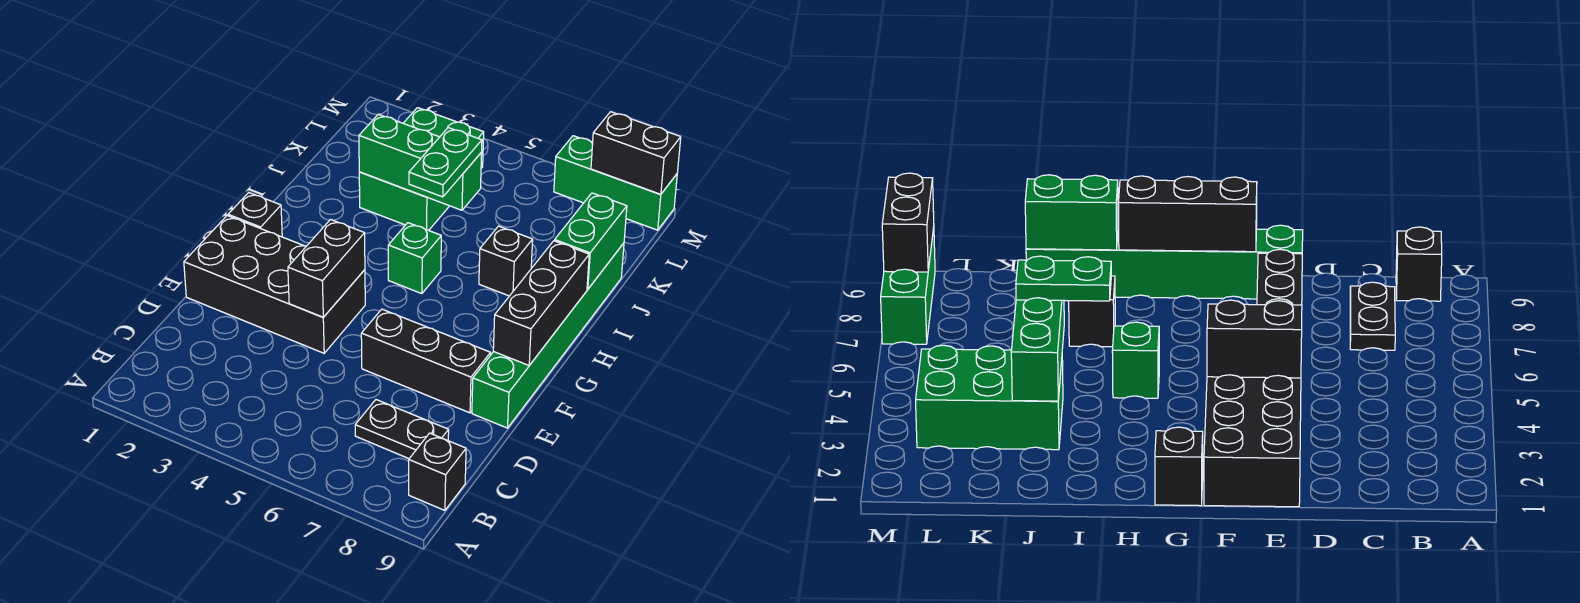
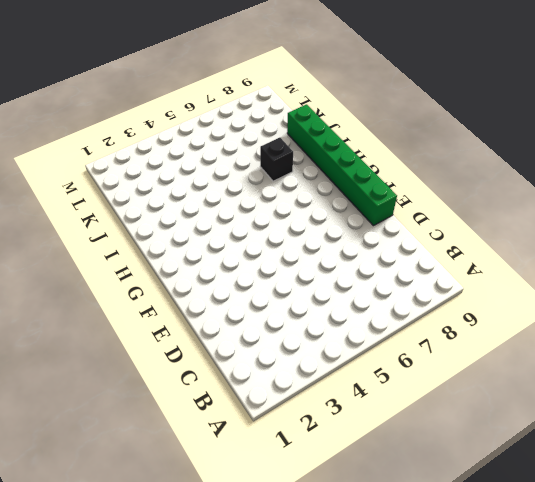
none -> black brick B9 level 1
none -> black plate C7:C8 level 1
none -> black brick E1:F4 level 1

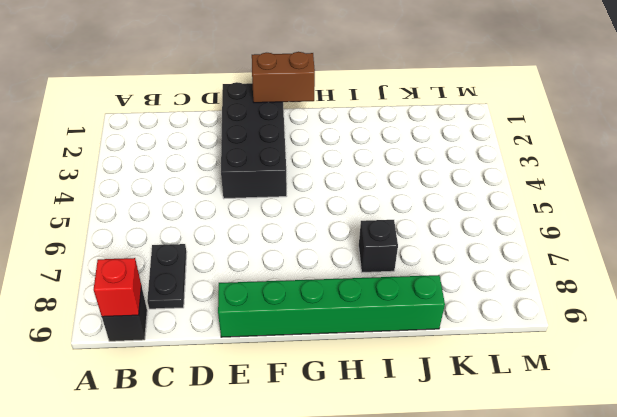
red brick B9 level 2 -> none
brown brick F1:G1 level 2 -> none
none -> black brick E6:E8 level 1
none -> black brick G1 level 1
none -> green brick H5 level 1

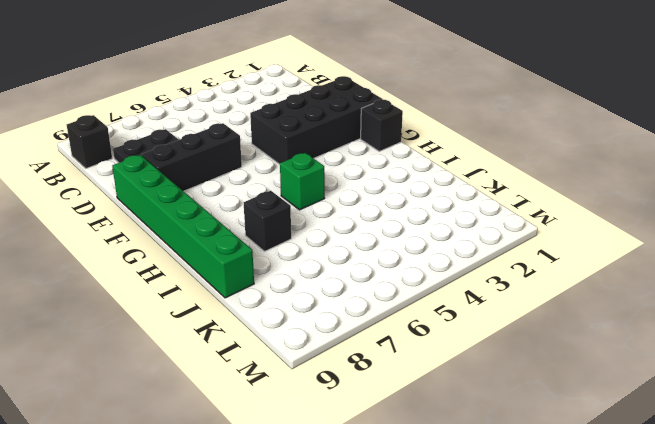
none -> green brick J3:L4 level 1
none -> green brick M7:M9 level 1
none -> black brick E4:F4 level 2

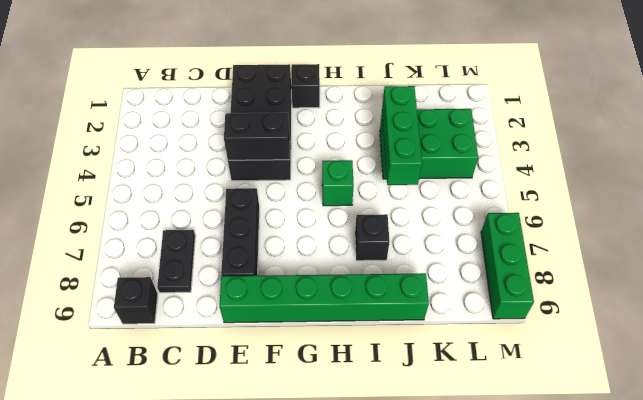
none -> black brick F9:H9 level 2
none -> green brick I9:J9 level 2
none -> black brick M8:M9 level 2

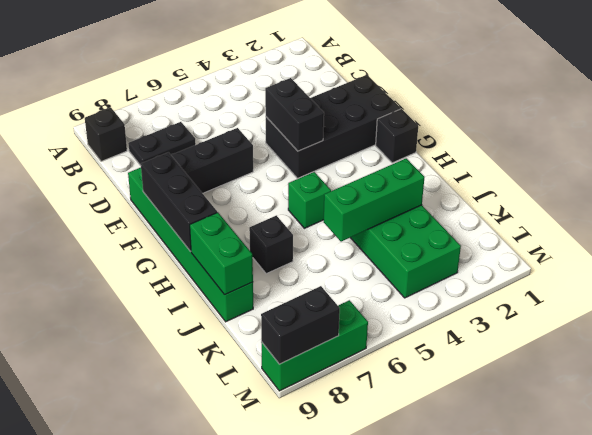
none -> green plate I5:J5 level 3

